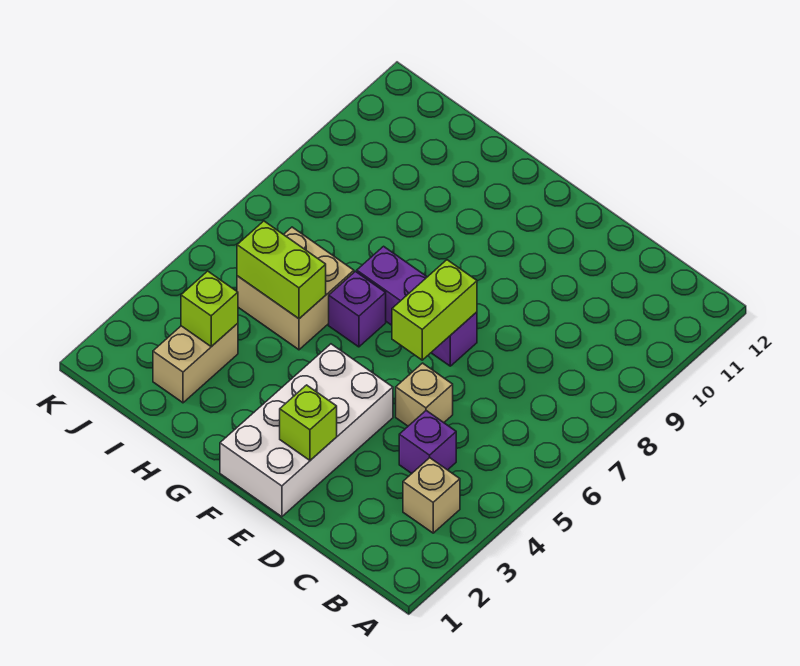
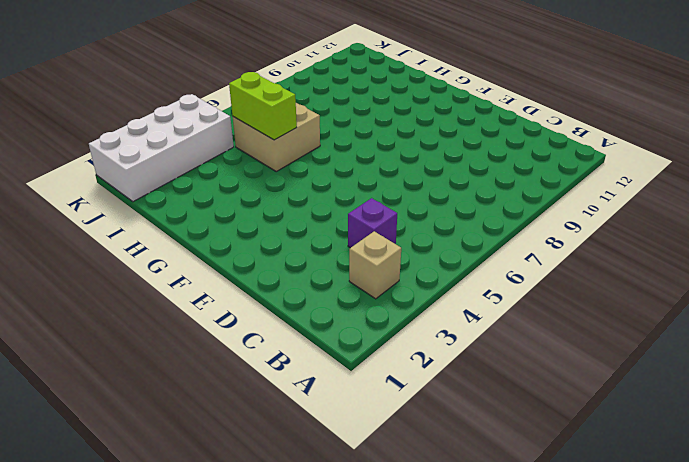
white brick J1:K4 level 1 -> white brick E1:F4 level 1
none -> tan brick D5 level 1
none -> purple brick E7:G7 level 1
none -> purple brick G6 level 1

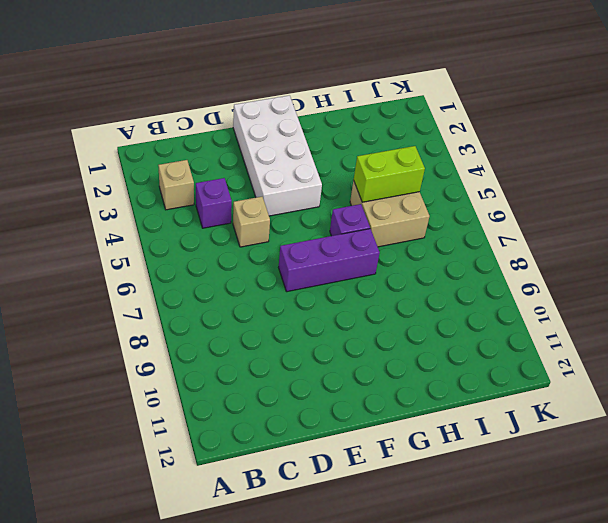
none -> tan brick I2:I3 level 1
none -> lime brick E2 level 2
none -> lime brick E6:E7 level 2

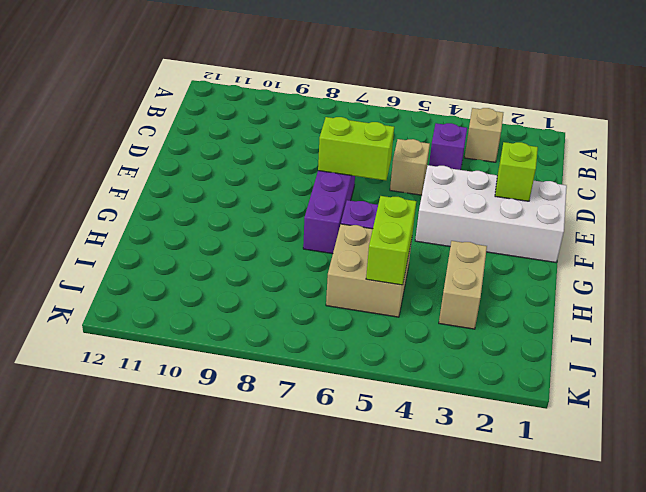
tan brick H3:I3 level 1 -> tan brick I2:I3 level 1
none -> lime brick I3 level 2

